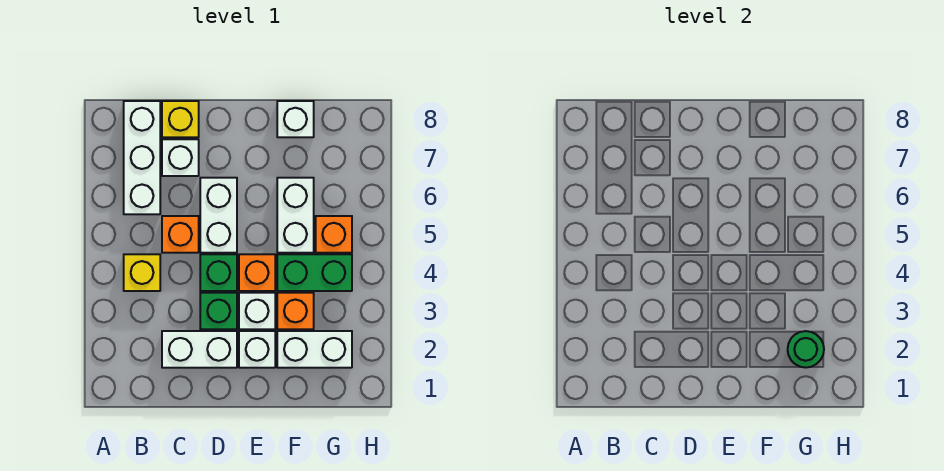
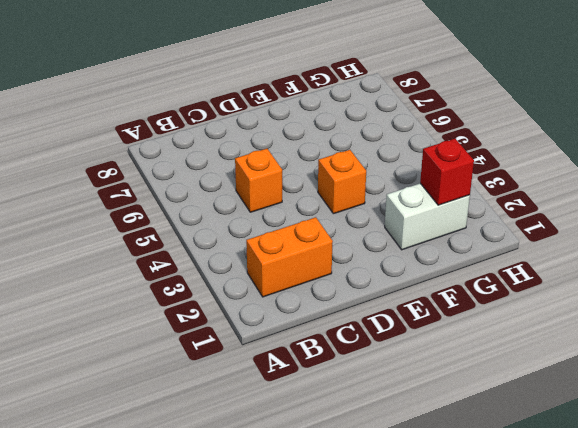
orange brick B2:C2 level 1 -> white brick C2:D2 level 1
red brick G2 level 2 -> green round brick G2 level 2
none -> yellow brick B4 level 1
none -> white brick B6:B8 level 1
none -> white brick C7 level 1

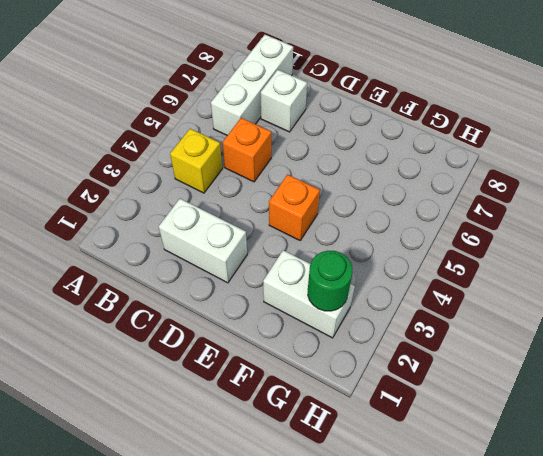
none -> yellow brick C8 level 1
none -> green brick D3 level 1
none -> green brick D4 level 1

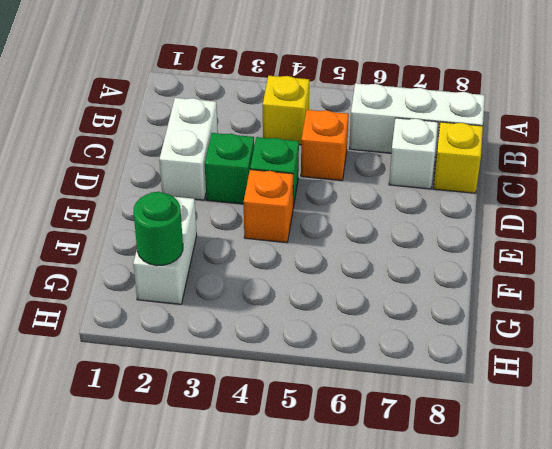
none -> white brick D5:D6 level 1
none -> white brick E2 level 1
none -> white brick E3 level 1

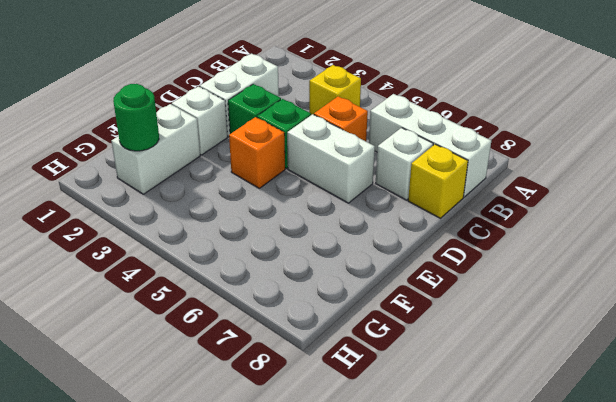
none -> white brick E3 level 1
none -> orange brick F3 level 1
none -> green brick F4:G4 level 1

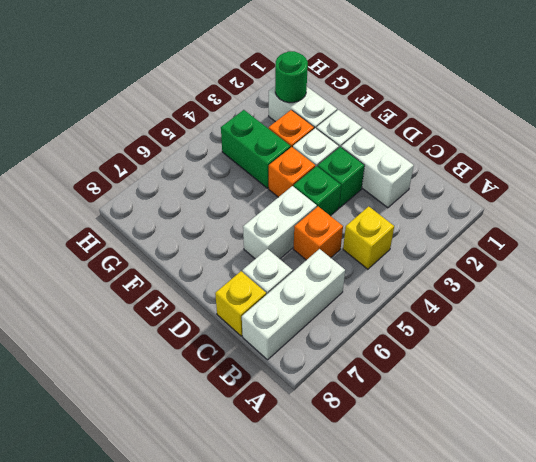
none -> white brick F5:F6 level 1
none -> white brick F8 level 1
none -> orange brick G5 level 1

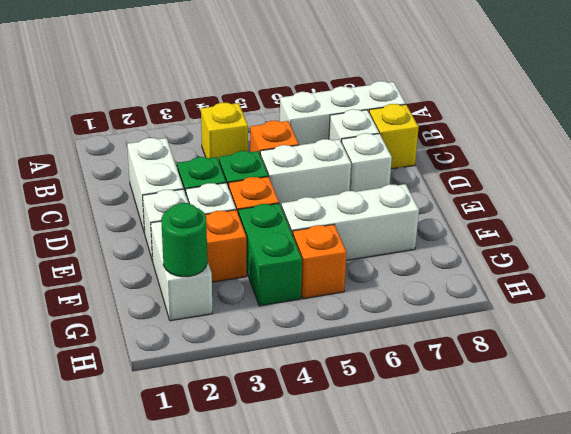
white brick D7 level 1 -> white brick F8 level 1
white brick F5:F7 level 1 -> white brick F5:F6 level 1

